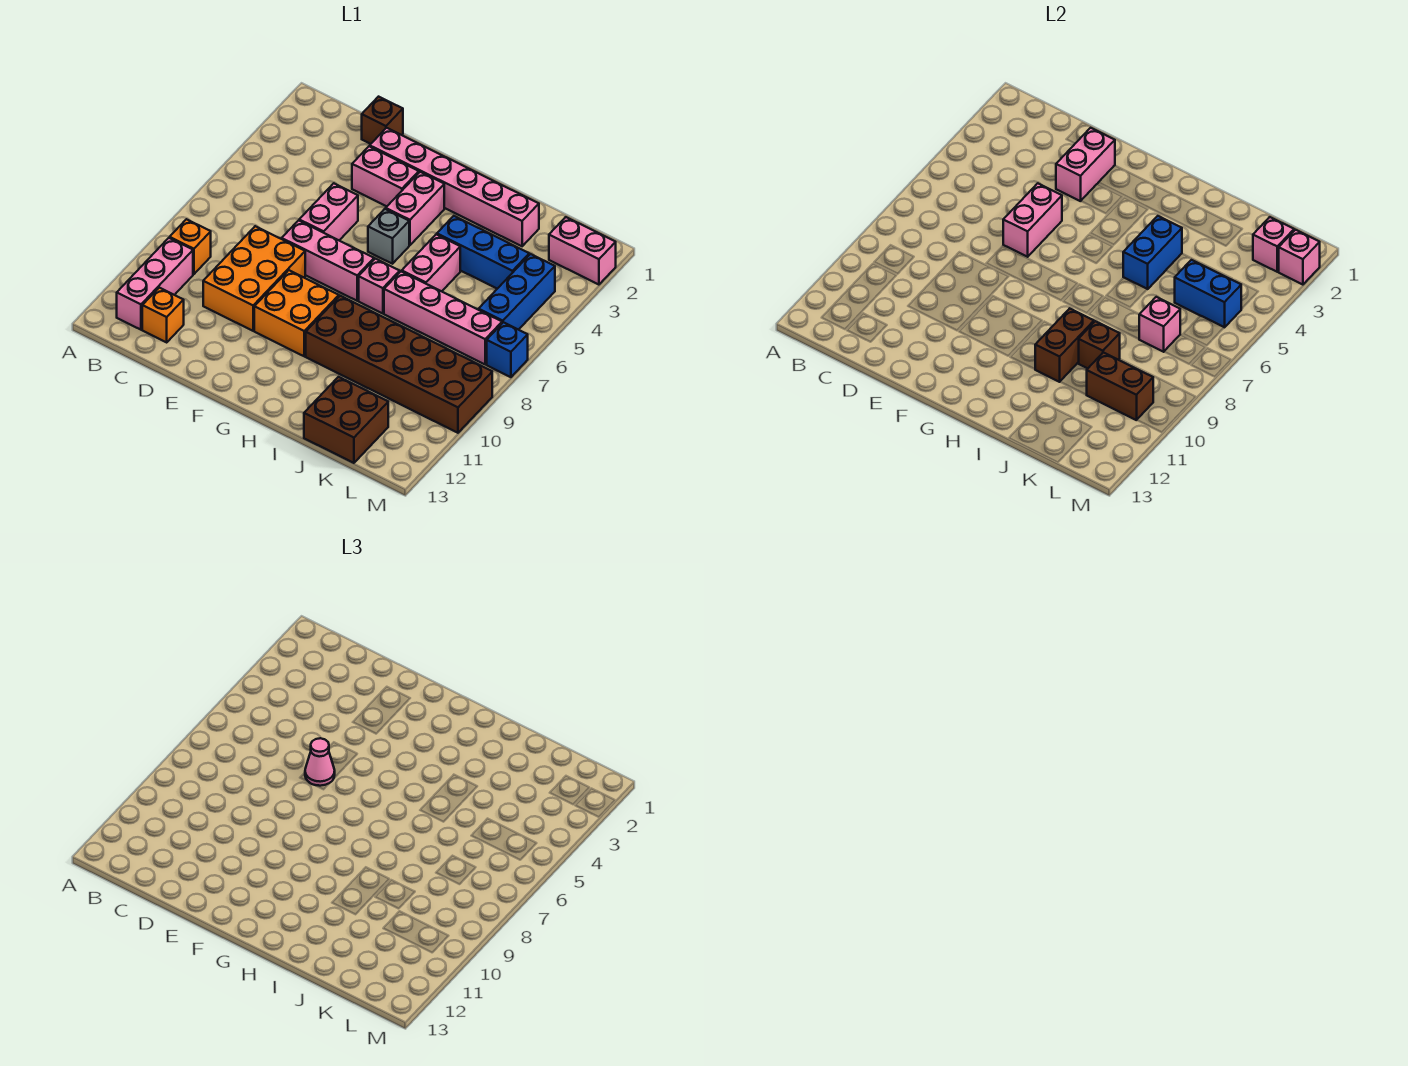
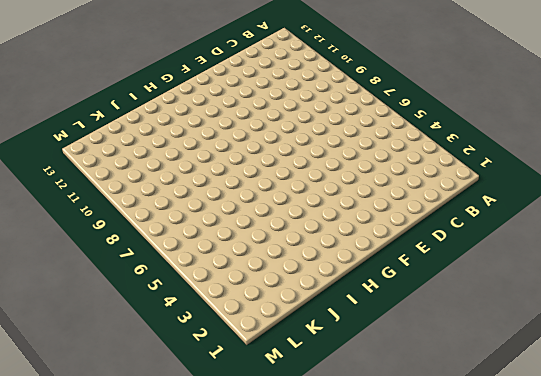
none -> orange brick B9 level 1
none -> pink brick B10:B12 level 1
none -> orange brick C12 level 1
none -> brown brick D1 level 1

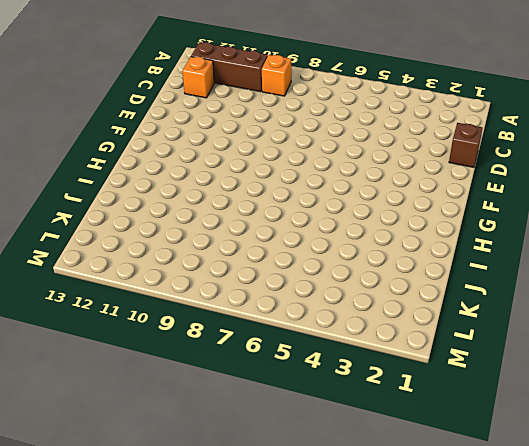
brown brick B10:B12 level 1 -> pink brick B10:B12 level 1
none -> orange brick D8:E10 level 1
none -> pink brick E2:J2 level 1
none -> pink brick E3:F3 level 1
none -> pink brick E5:E6 level 1

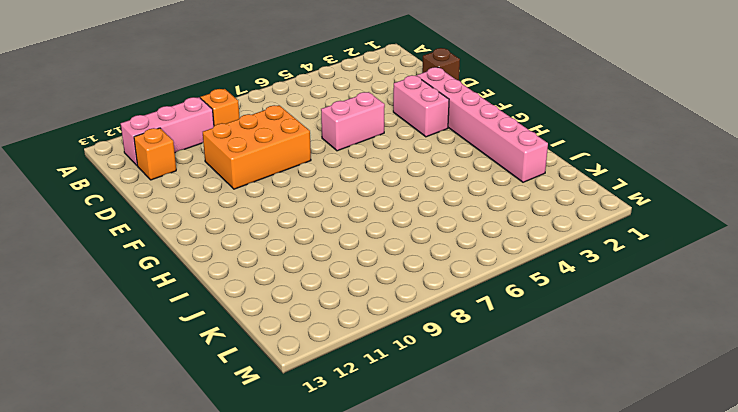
none -> pink brick E7:G7 level 1
none -> orange brick F9:G10 level 1
none -> pink brick G3:G4 level 1
none -> grey brick G5 level 1

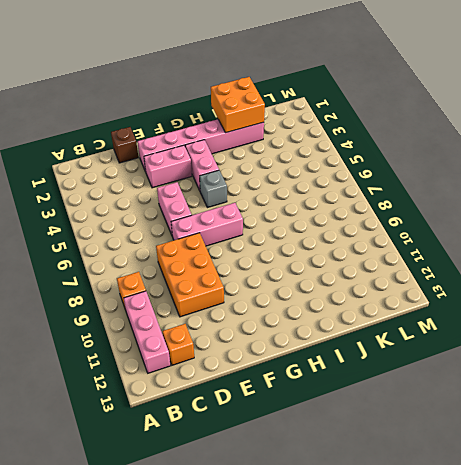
orange brick I1:J2 level 2 -> orange brick F9:G10 level 1
none -> pink brick H7 level 1
none -> brown brick H9:M10 level 1
none -> blue brick I4:K4 level 1
none -> pink brick I5:I6 level 1

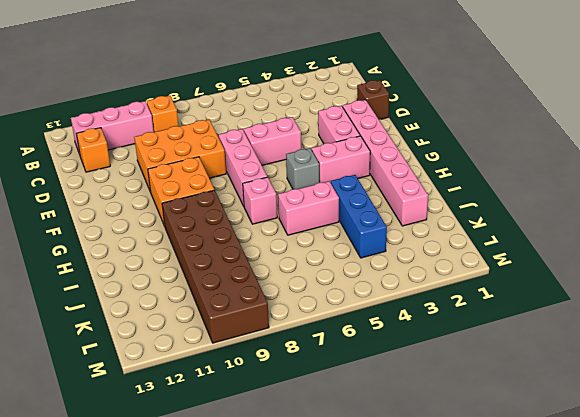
none -> pink brick I7:L7 level 1
none -> brown brick J12:K13 level 1
none -> pink brick L2:M2 level 1
none -> blue brick L4:L6 level 1

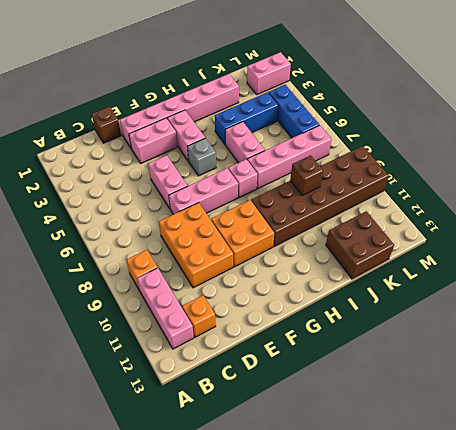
none -> blue brick M7 level 1
none -> pink brick E2:E3 level 2
none -> pink brick E5:E6 level 2
none -> blue brick I4:I5 level 2

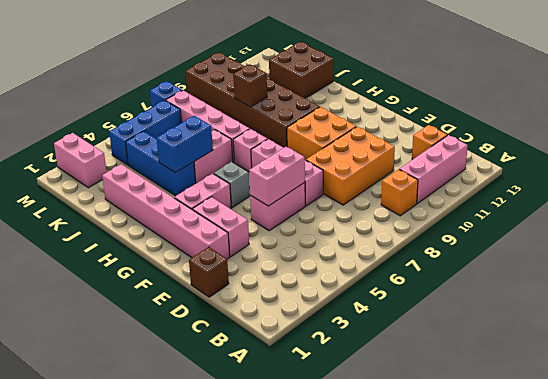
none -> pink brick E2:E3 level 2
none -> brown brick I9:I10 level 2
none -> blue brick K5:L5 level 2
none -> pink brick K7 level 2

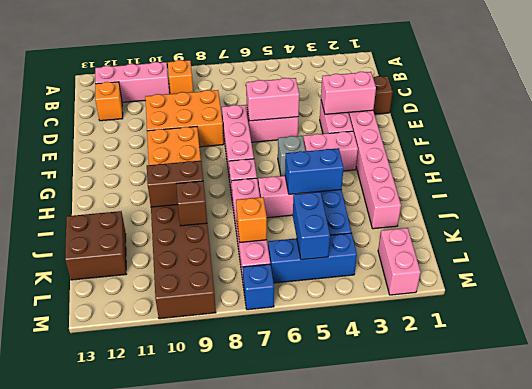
orange brick K7 level 2 -> pink brick K7 level 2
none -> brown brick K10:L10 level 2
none -> pink brick L2 level 2
none -> pink brick M2 level 2
none -> pink cone E6 level 3

